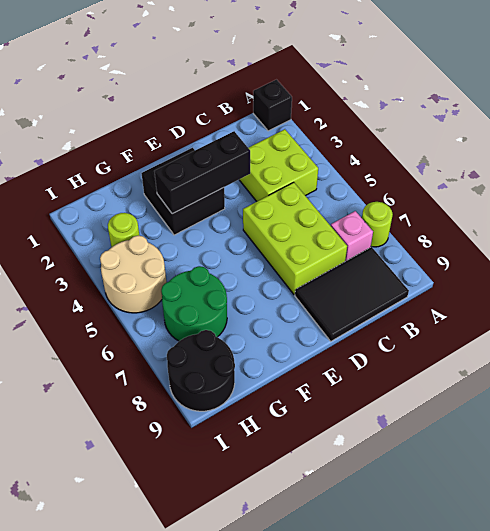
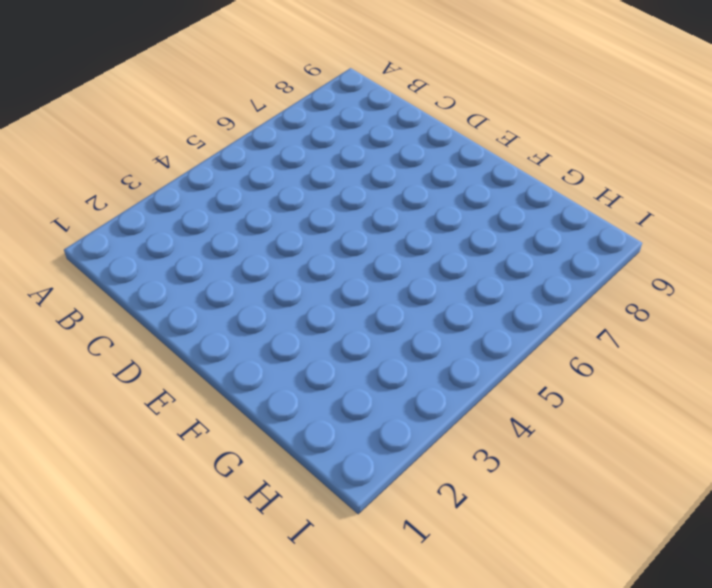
none -> black brick A1 level 1
none -> lime round brick A7 level 1
none -> lime brick B3:C4 level 1

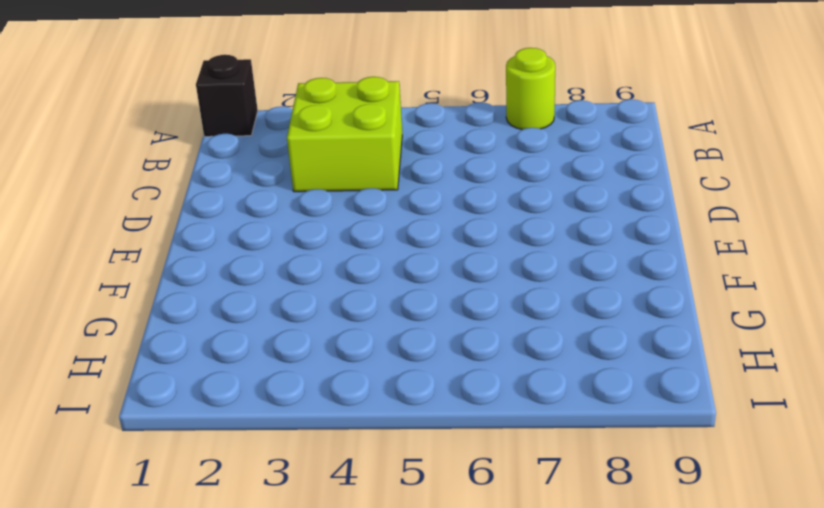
none -> pink brick B7 level 1
none -> black tile B8:D9 level 1
none -> lime brick C5:D7 level 1

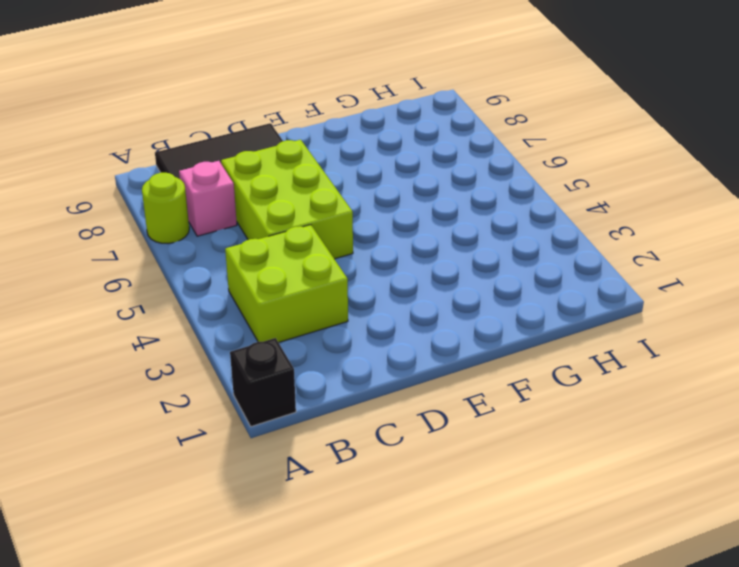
none -> black brick E2:F3 level 1
none -> green round brick G6:H7 level 1
none -> lime round brick H3 level 1

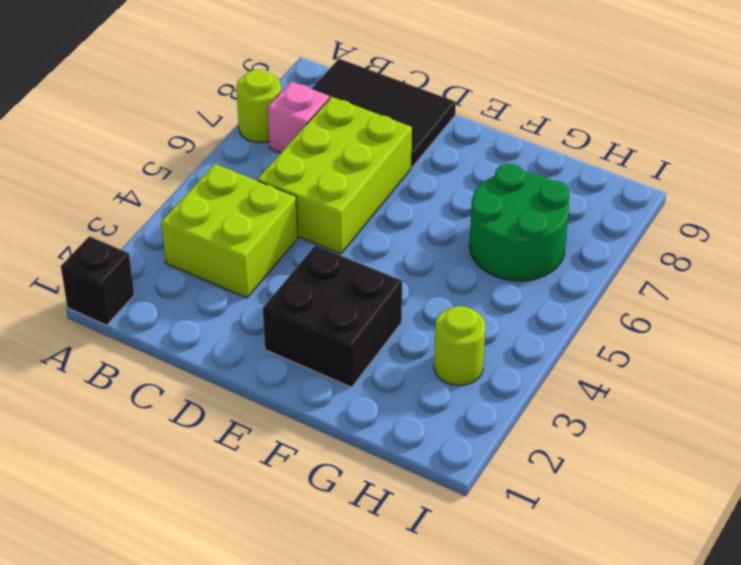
none -> tan round brick H4:I5 level 1
none -> black round brick H8:I9 level 1
none -> black brick D3:F3 level 2

